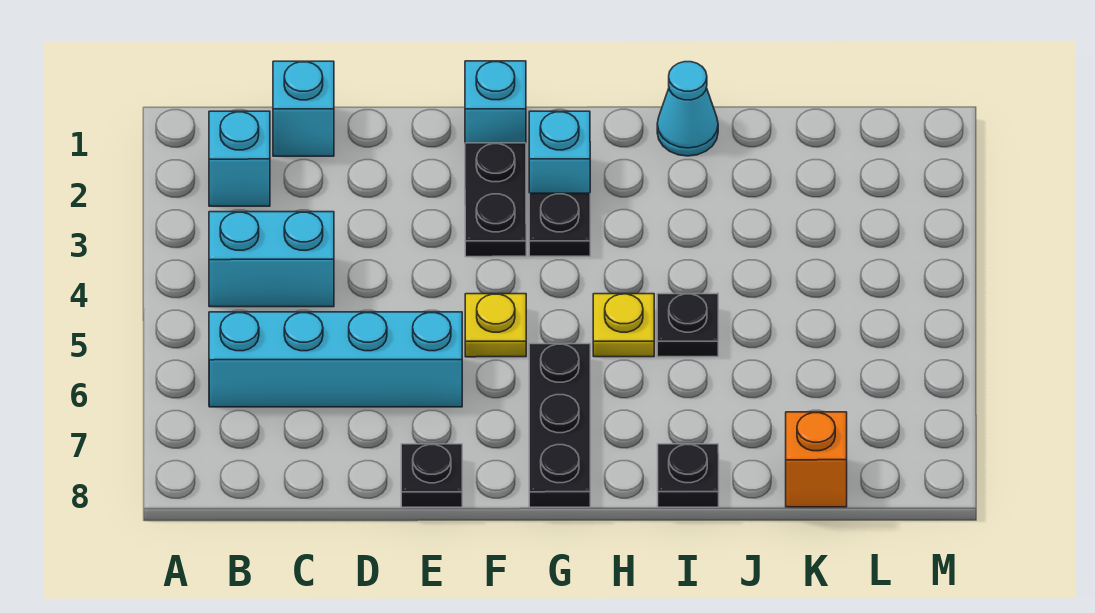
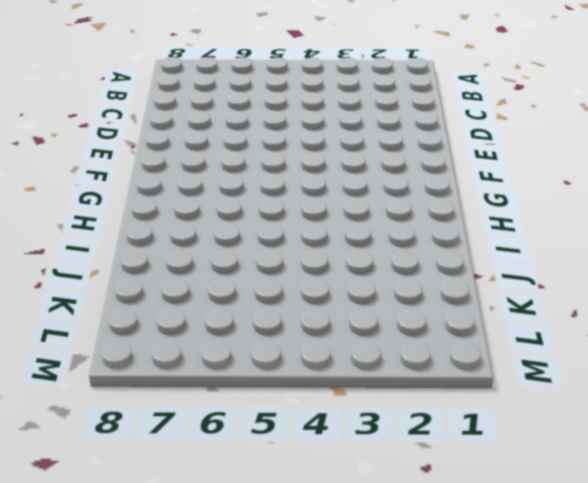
none -> cyan brick B2 level 1
none -> cyan brick B4:C4 level 1
none -> cyan brick B6:E6 level 1

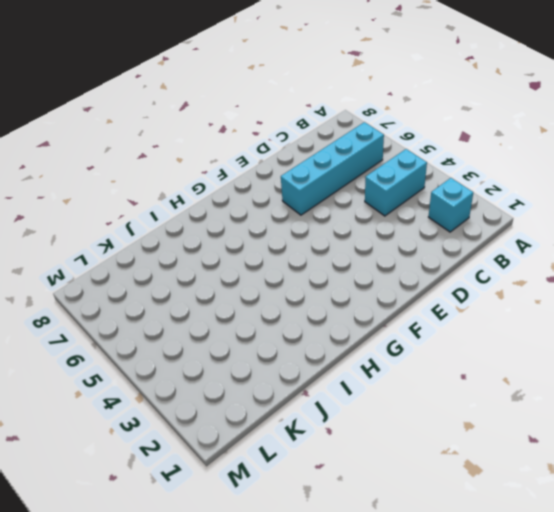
none -> cyan brick C1 level 1
none -> black plate E8 level 1
none -> cyan brick F1 level 1

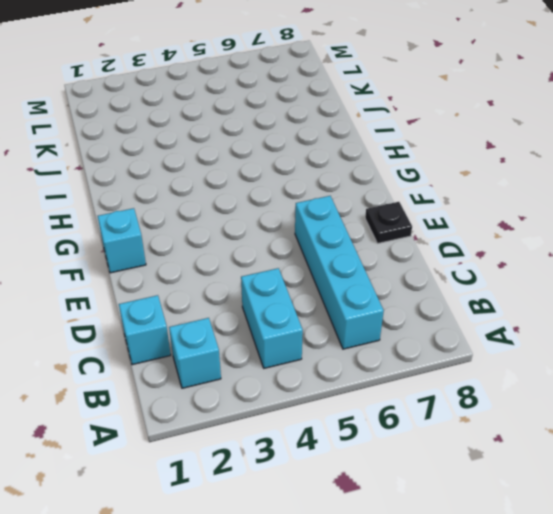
none -> black plate F2:F3 level 1
none -> yellow plate F5 level 1
none -> cyan brick G2 level 1

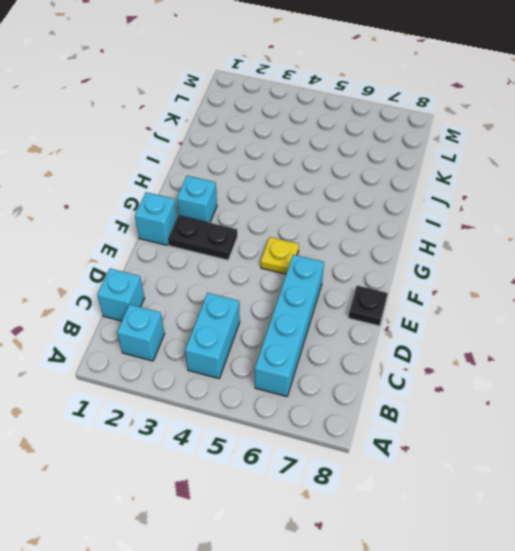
none -> black plate G3 level 1
none -> black plate G6:G8 level 1
none -> yellow plate H5 level 1

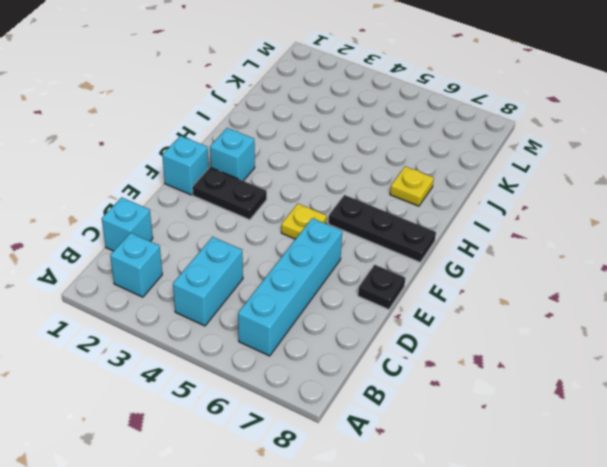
yellow plate I7 level 1 -> yellow plate H5 level 1
none -> black plate G3 level 1
none -> cyan cone I1 level 1
none -> black plate I5 level 1

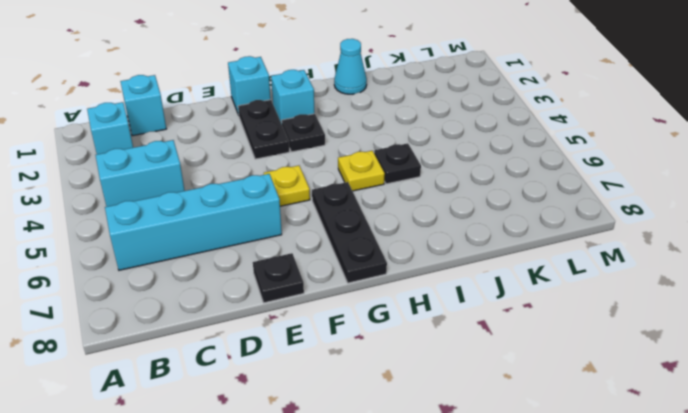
none -> black plate I8 level 1
none -> orange brick K8 level 1

